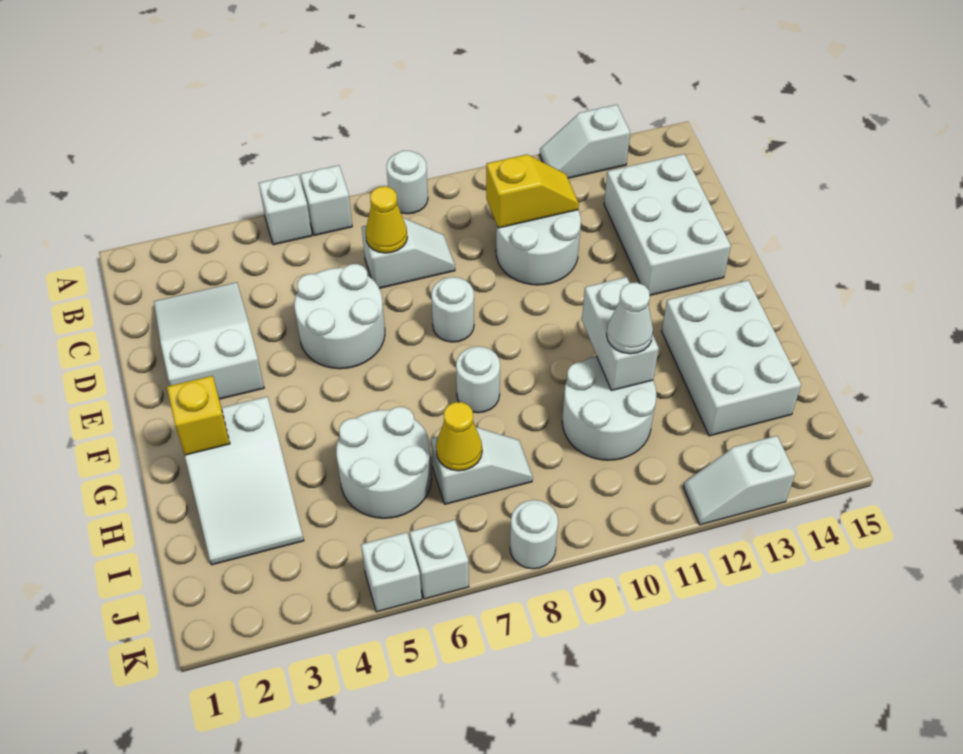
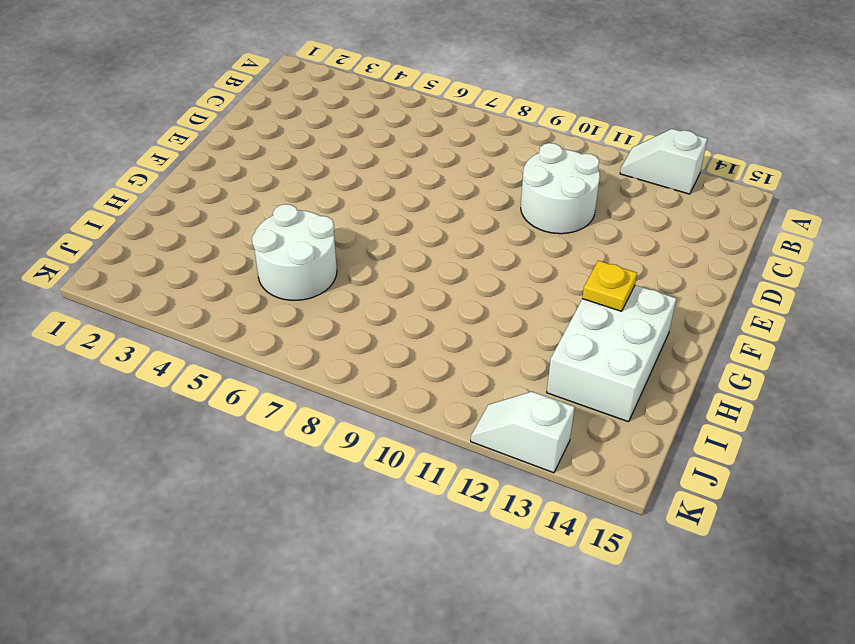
yellow plate G13 level 2 -> none
none -> white brick A5 level 1
none -> white brick A6 level 1
none -> white round brick A8 level 1

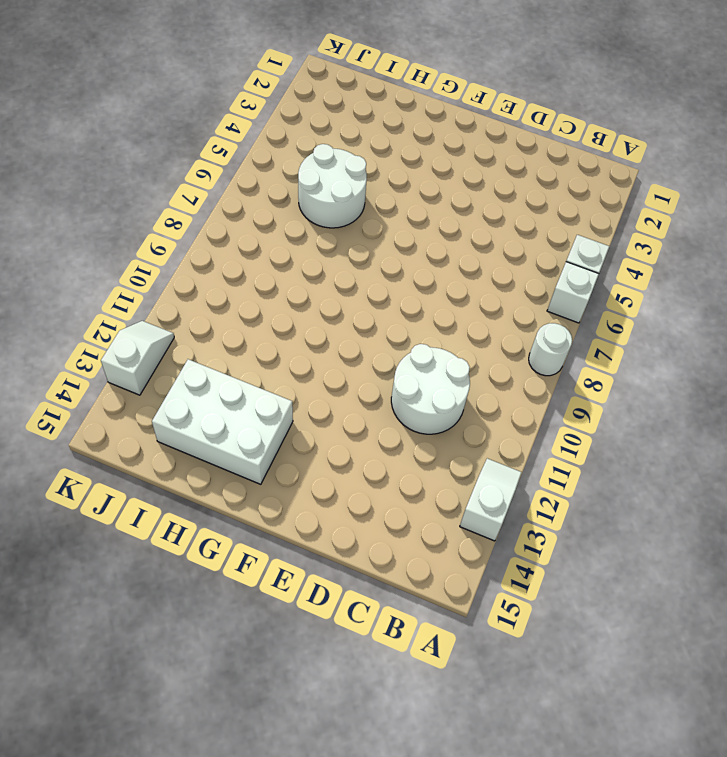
none -> white slope C2:E3 level 1 top E
none -> white slope C7:C8 level 1 top 7
none -> white brick C13:E14 level 1

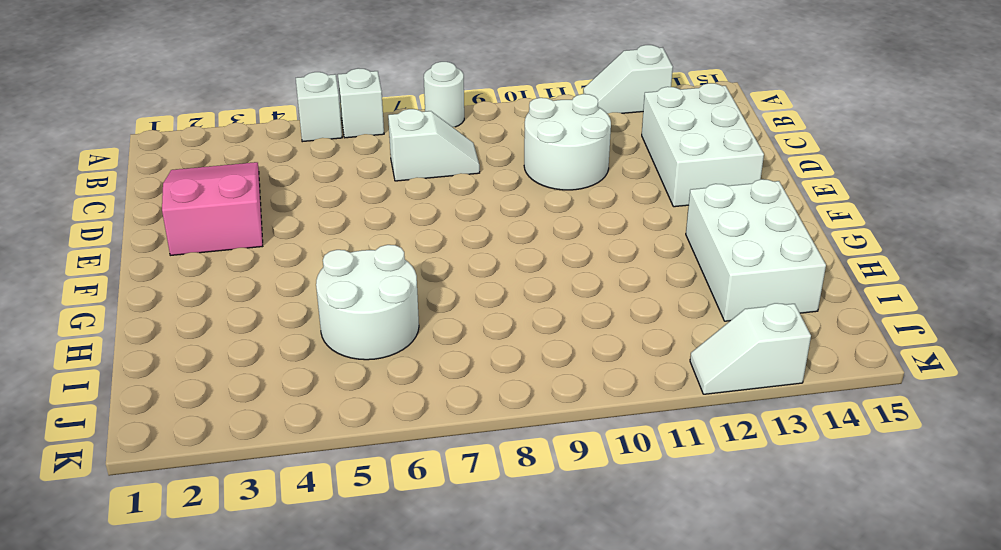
pink slope C2:E3 level 1 top E -> white slope C2:E3 level 1 top E
none -> white round brick D5:E6 level 1
none -> white round brick E8 level 1
none -> white slope G2:I3 level 1 top G

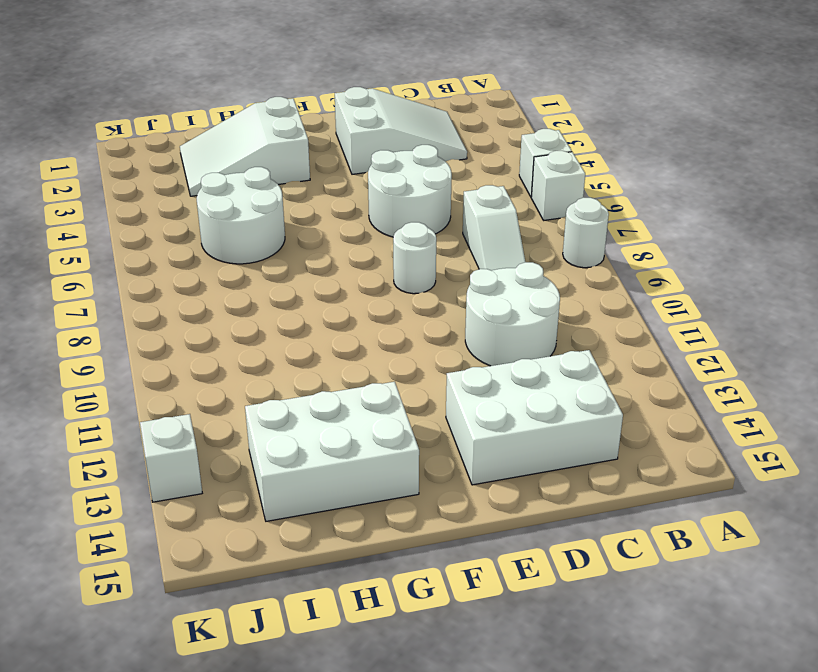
none -> white slope A12:A13 level 1 top 13
none -> white round brick G8 level 1
none -> white round brick H10:I11 level 1

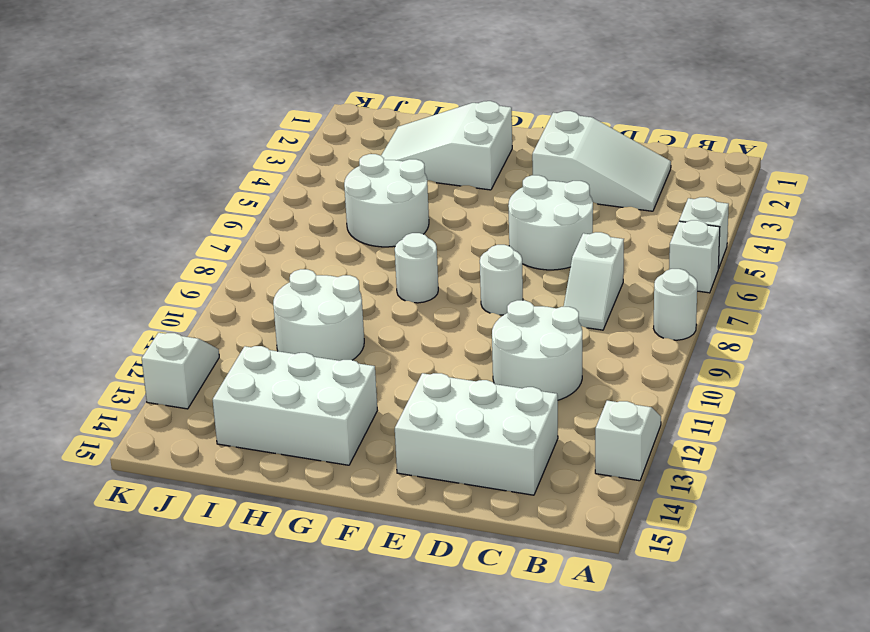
none -> white slope I7:I8 level 1 top 7
none -> white brick K5 level 1
none -> white brick K6 level 1

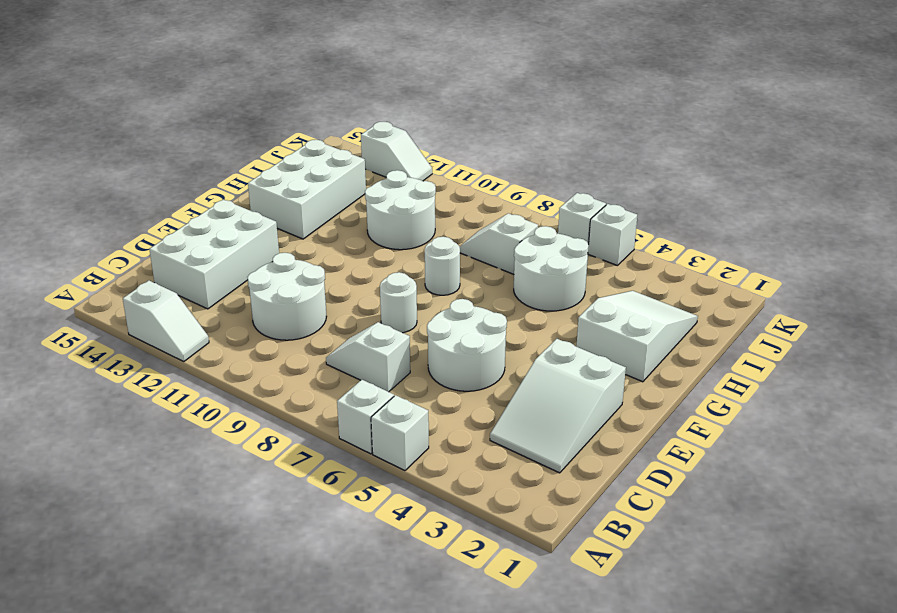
none -> white round brick A8 level 1
none -> white round brick K8 level 1
none -> yellow cone C7 level 2

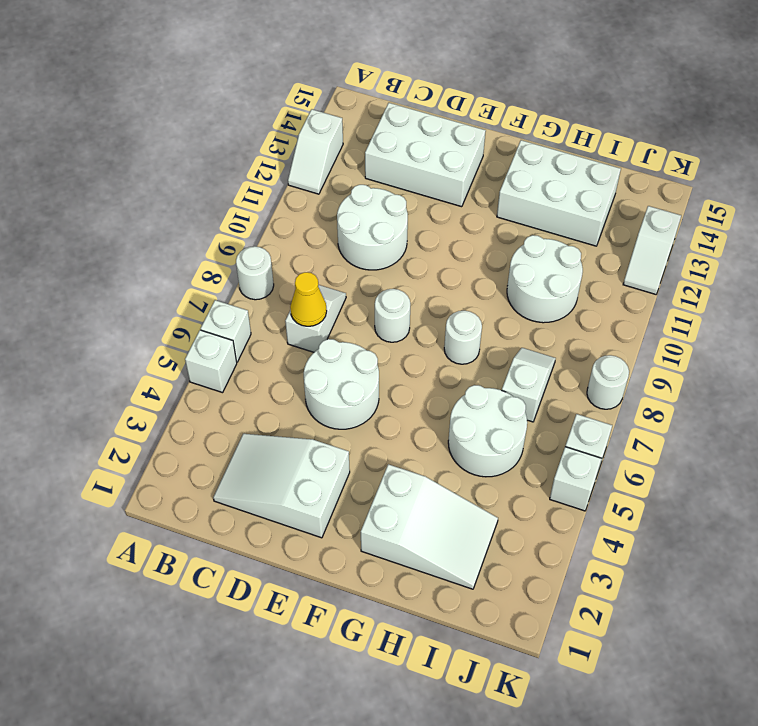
none -> yellow slope C10:C11 level 2 top 10
none -> yellow brick G2 level 2
none -> white brick G11:H11 level 2

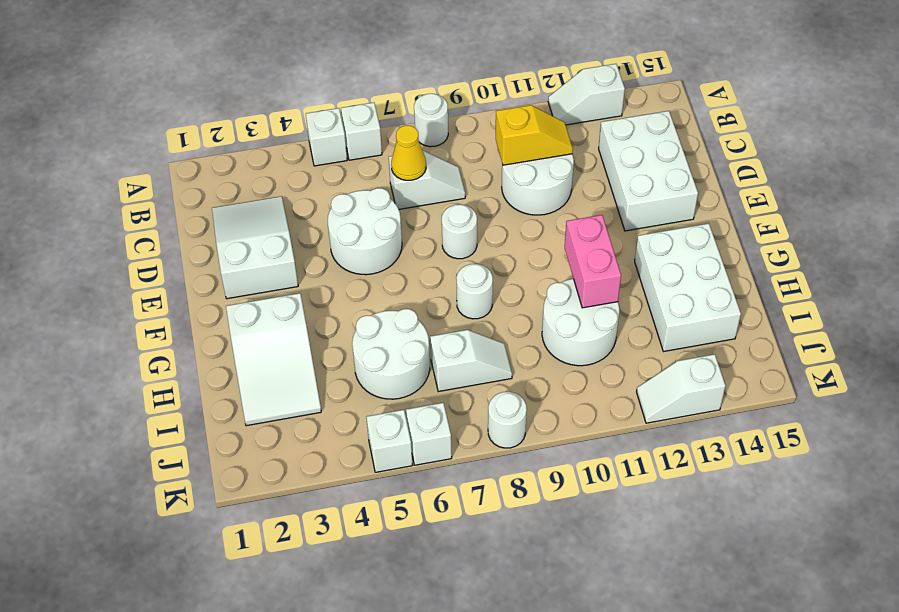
pink brick G11:H11 level 2 -> white brick G11:H11 level 2
none -> yellow brick G2 level 2
none -> yellow cone I7 level 2
none -> white cone H11 level 3

